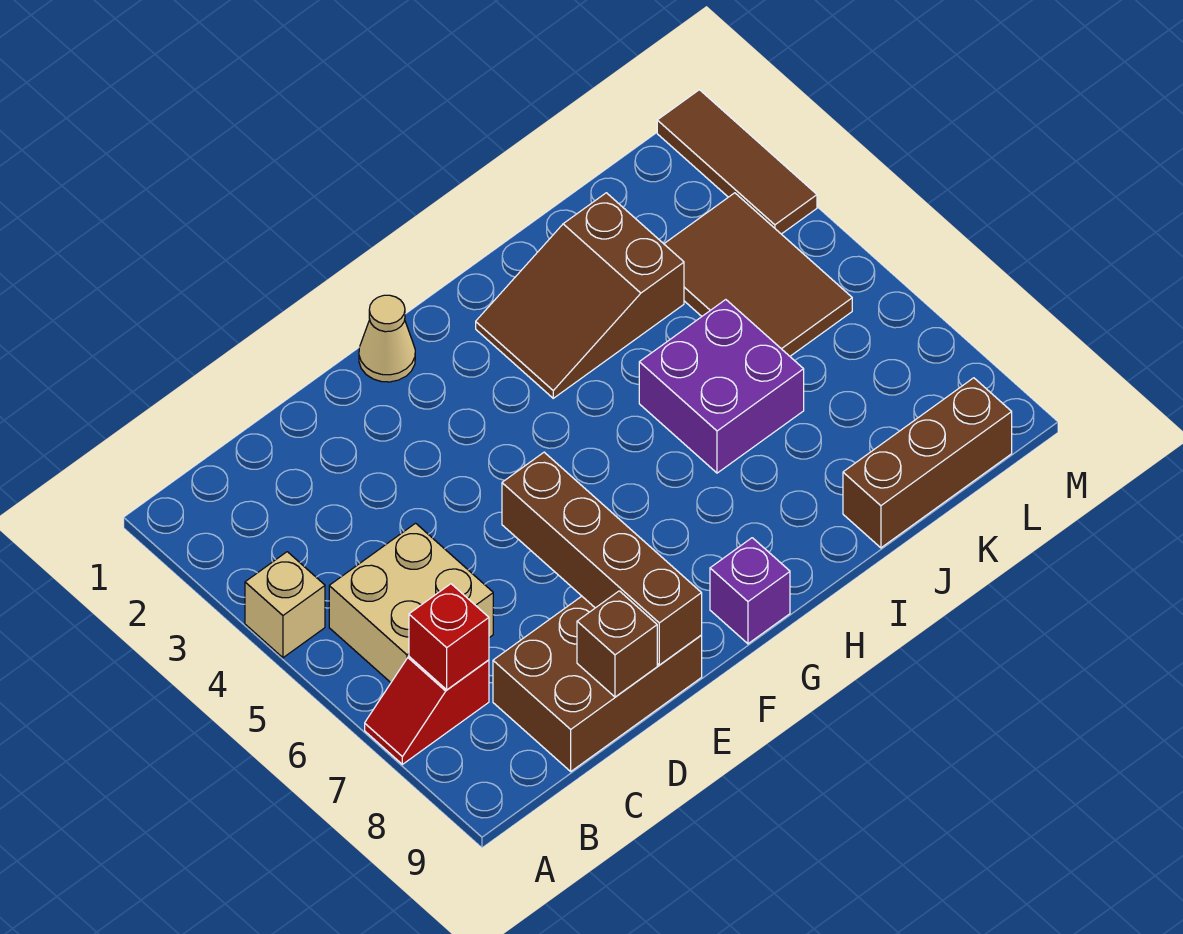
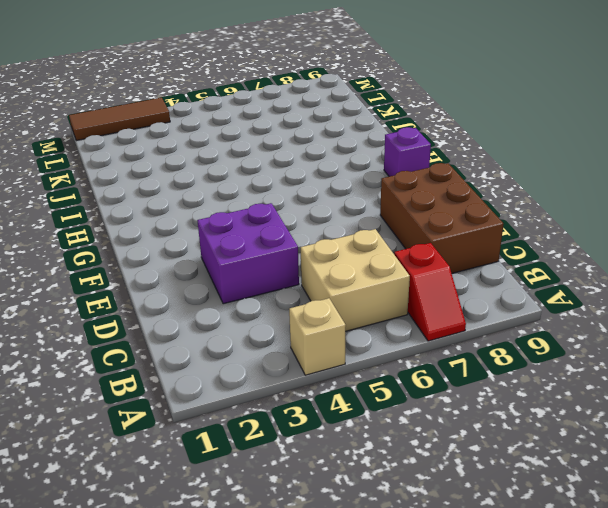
purple brick D3:E4 level 1 -> purple brick I5:J6 level 1
none -> tan cone F1 level 1
none -> brown slope H2:J3 level 1 top J
none -> brown brick J9:L9 level 1

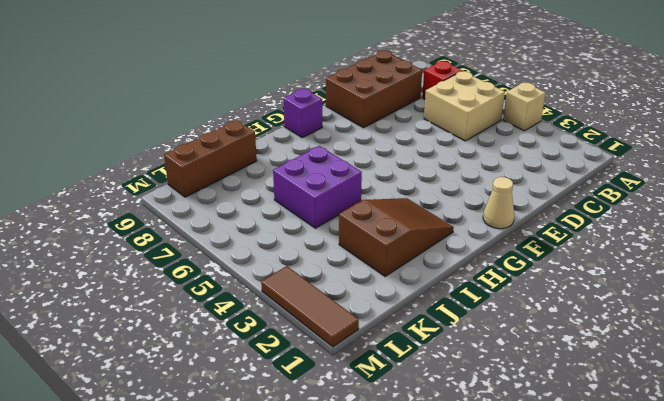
none -> brown tile K3:L5 level 1
none -> red brick B7 level 2
none -> brown brick D9 level 2

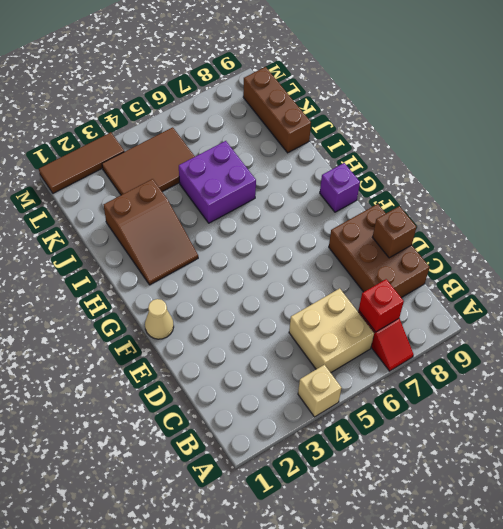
none -> brown brick E6:E9 level 2

